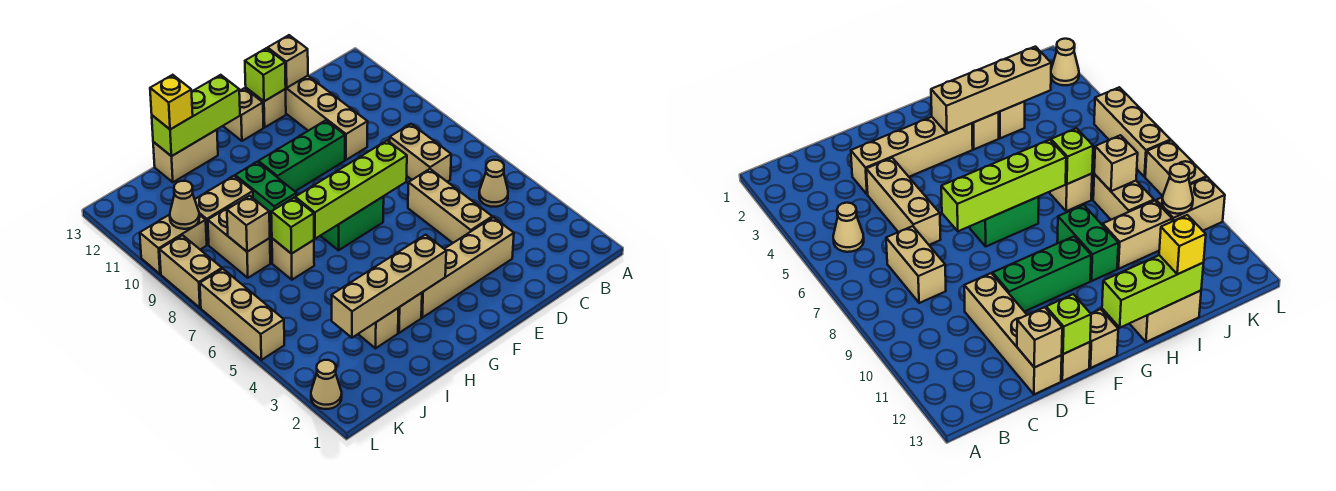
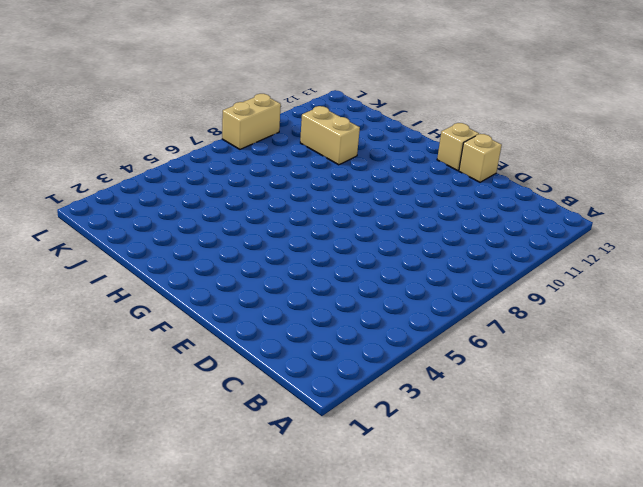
none -> tan cone B5 level 1
none -> tan brick C7:C8 level 1
none -> tan brick D3:G3 level 1

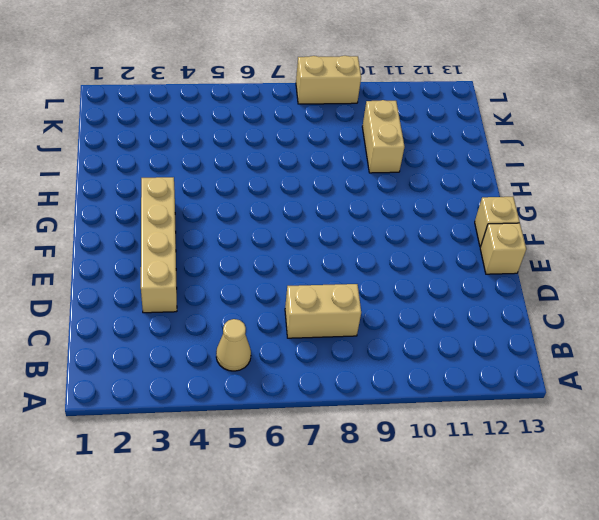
none -> tan brick D4:D6 level 1
none -> tan brick D10:D13 level 1
none -> green brick E10:G10 level 1

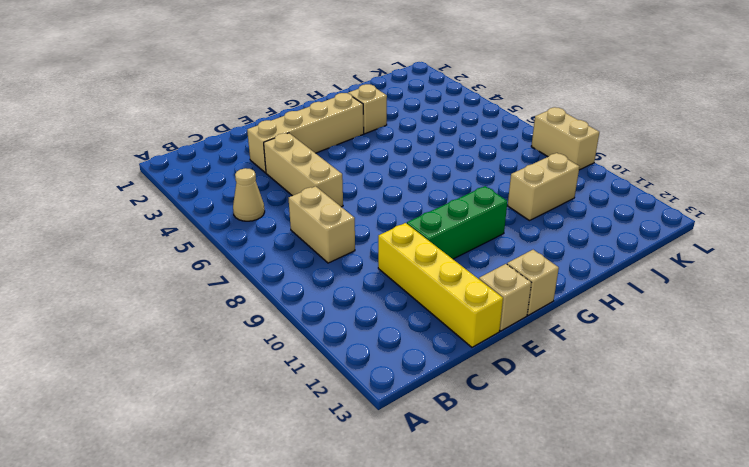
yellow brick D10:D13 level 1 -> tan brick D10:D13 level 1
none -> green brick F7:G7 level 1
none -> green brick H9:H10 level 1
none -> tan brick H13:I13 level 1

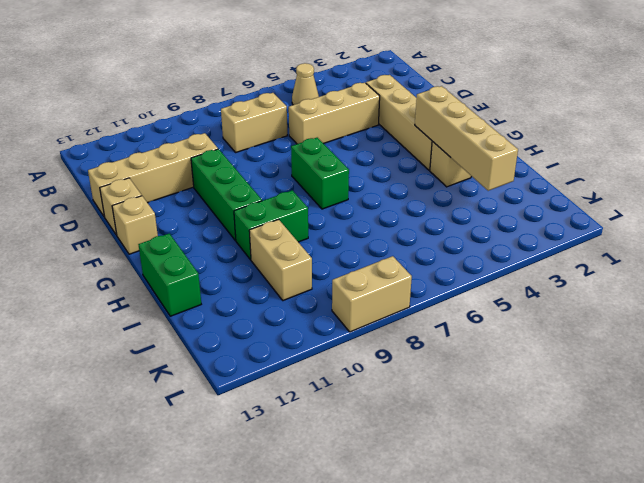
green brick H13:I13 level 1 -> tan brick H13:I13 level 1
none -> tan brick I3 level 1
none -> tan brick I7 level 1
none -> tan brick J8:J9 level 1

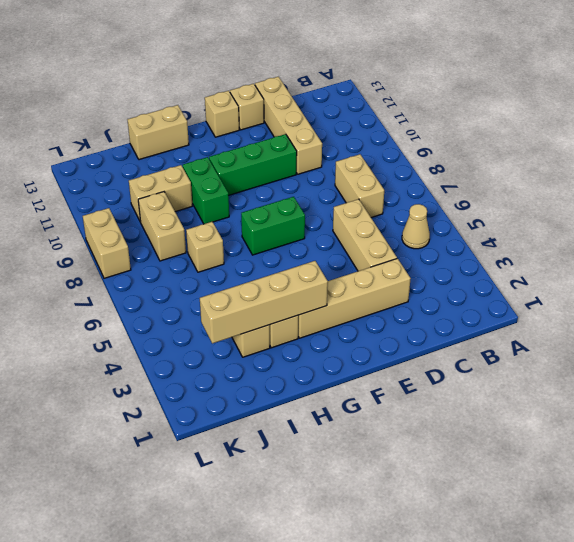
none -> tan brick K10:L10 level 1
none -> tan cone L2 level 1
none -> tan brick L5:L7 level 1

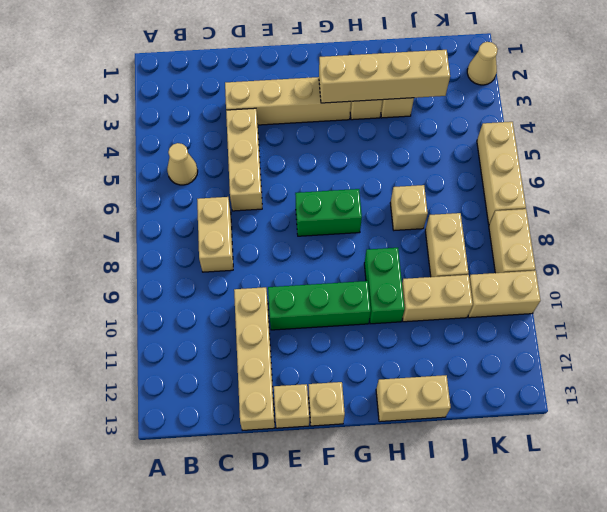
none -> tan brick D13 level 2
none -> lime brick E7:H7 level 2
none -> lime brick E13 level 2

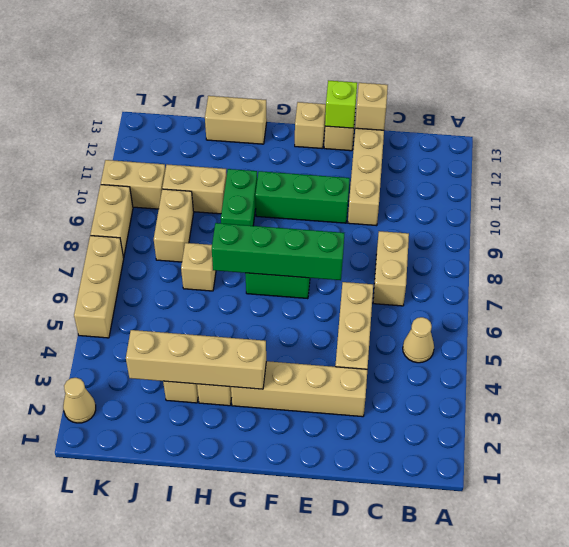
green brick E7:H7 level 2 -> lime brick E7:H7 level 2
none -> lime brick G13:I13 level 2
none -> lime brick I7 level 2
none -> tan brick J8 level 2

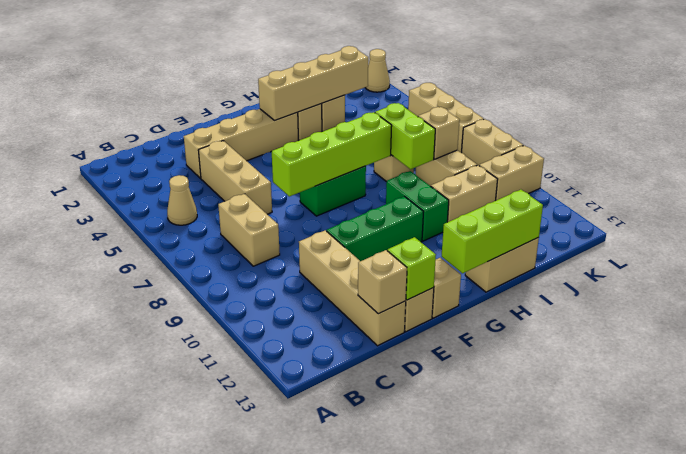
lime brick I7:I8 level 2 -> lime brick I7 level 2
none -> tan cone K10 level 2
none -> yellow brick I13 level 3

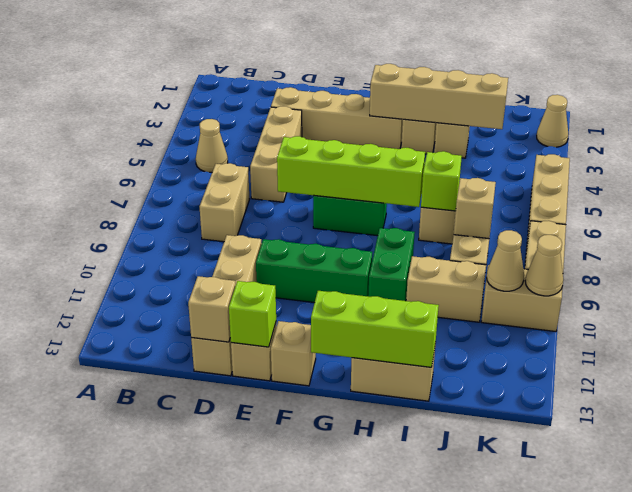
tan cone L10 level 2 -> none
none -> yellow brick I13 level 3

